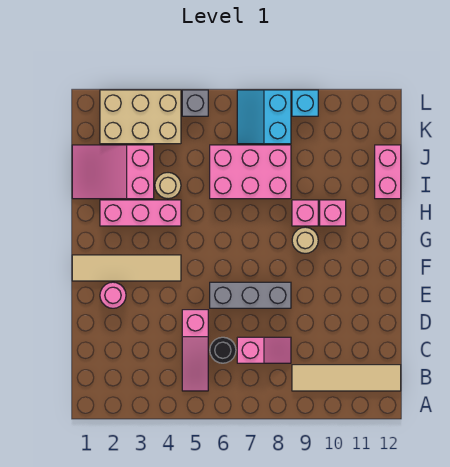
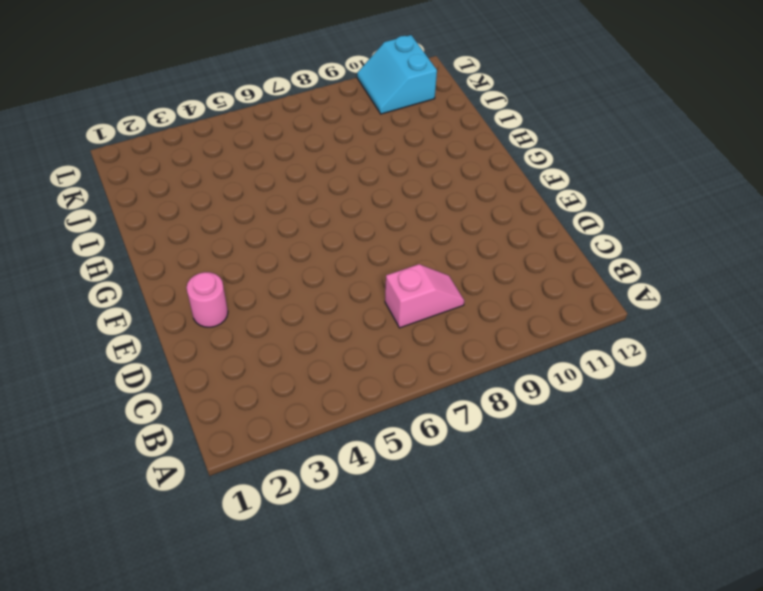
cyan slope K10:L11 level 1 top 11 -> cyan slope K7:L8 level 1 top 8
none -> pink slope B5:D5 level 1 top D
none -> tan tile B9:B12 level 1
none -> black round brick C6 level 1

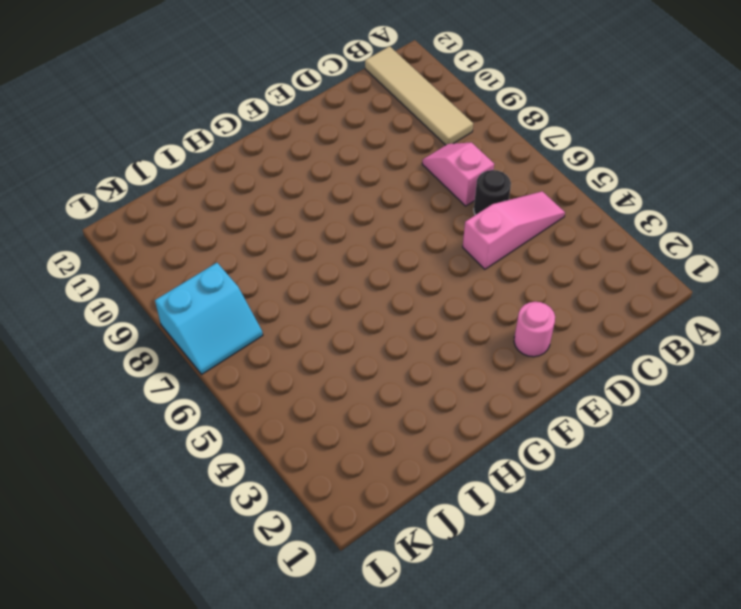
none -> grey brick E6:E8 level 1
none -> tan tile F1:F4 level 1
none -> tan round brick G9 level 1

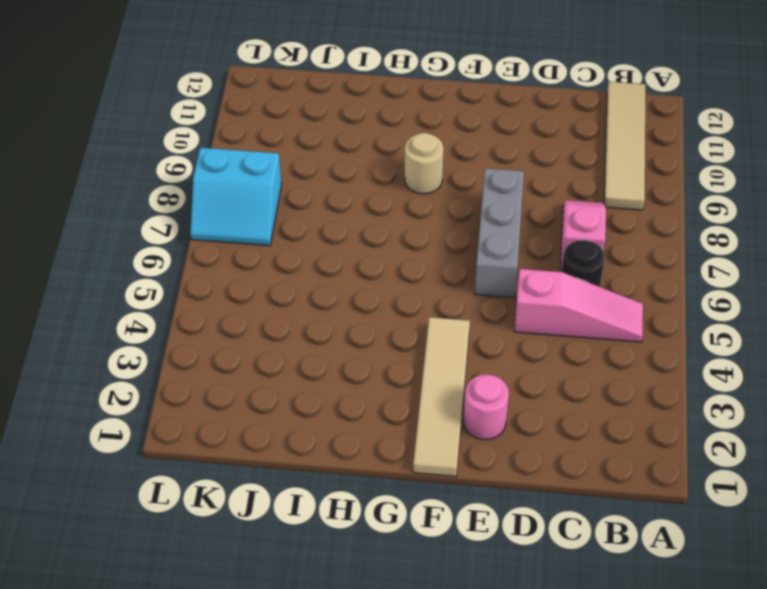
none -> pink brick H2:H4 level 1
none -> pink brick H9 level 1
none -> pink brick H10 level 1

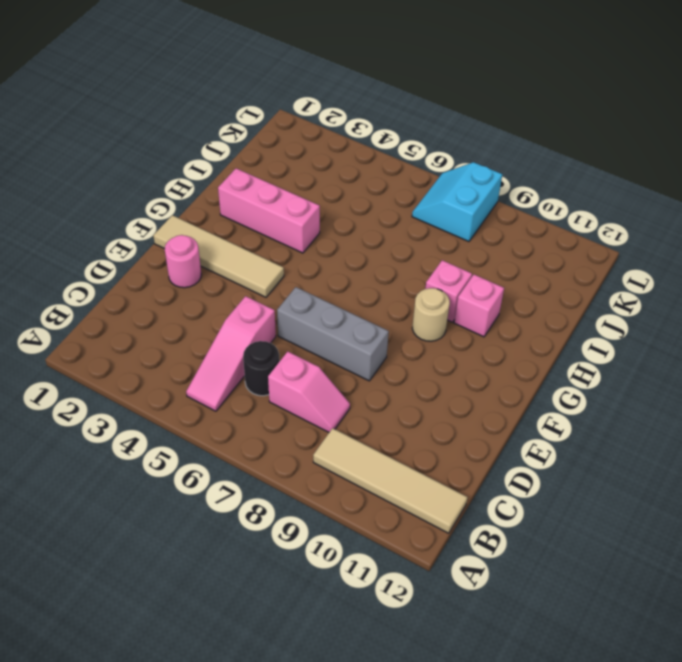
none -> pink slope I1:J3 level 1 top 3
none -> tan round brick I4 level 1
none -> pink brick I6:J8 level 1

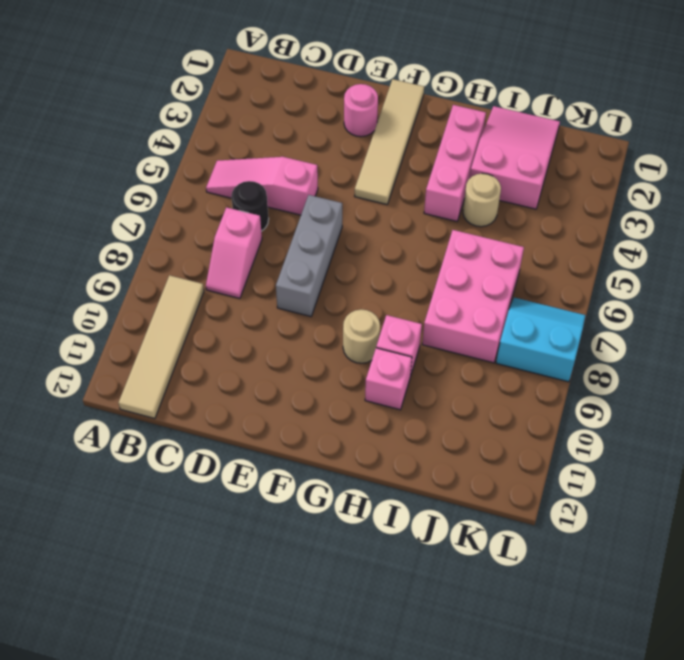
none -> pink brick I12:J12 level 1
none -> tan brick K2:L4 level 1
none -> grey brick L5 level 1

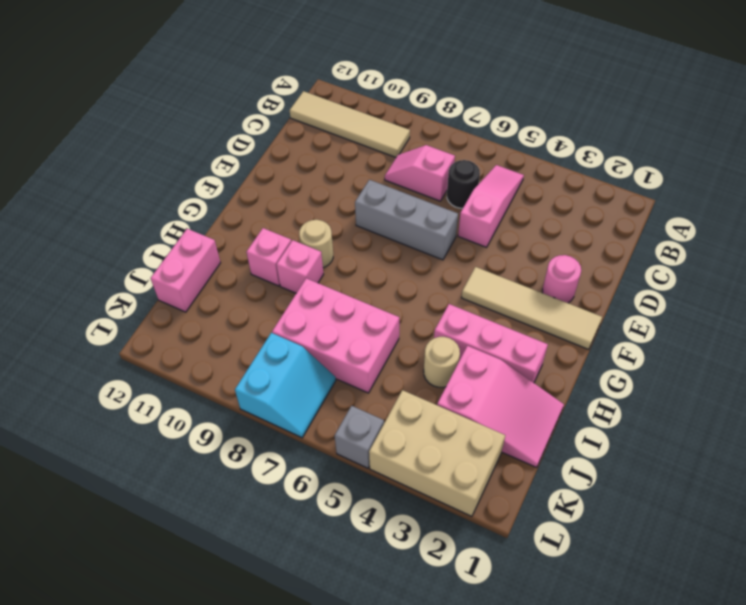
none -> cyan brick L9 level 1

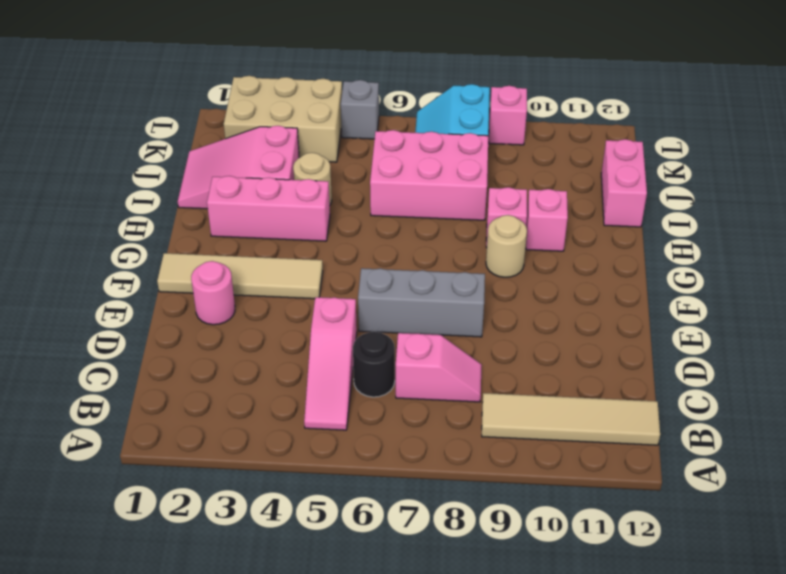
pink brick L9 level 1 -> cyan brick L9 level 1

